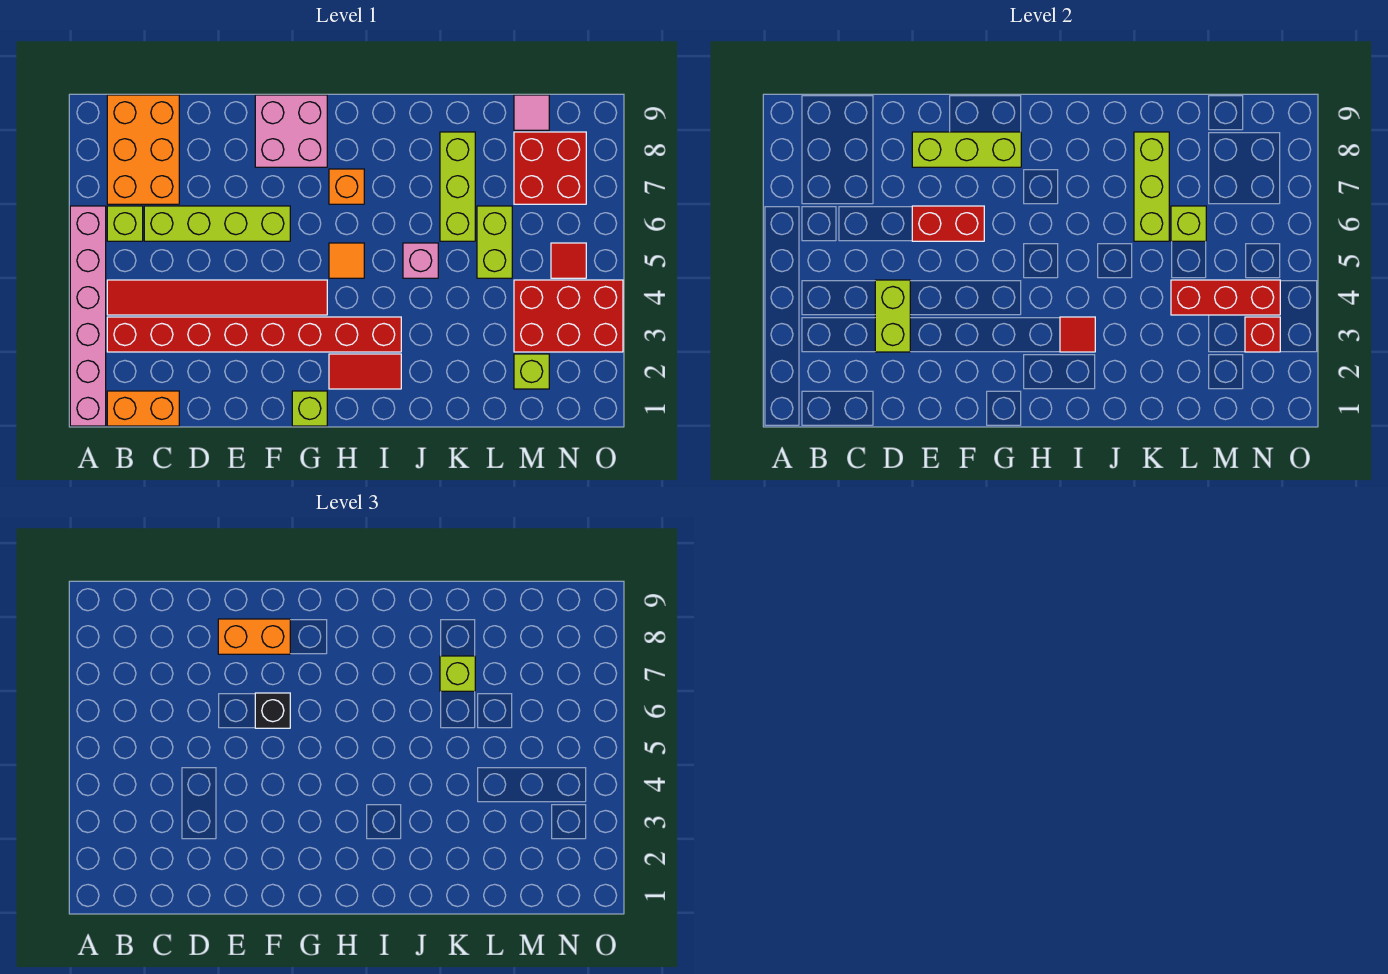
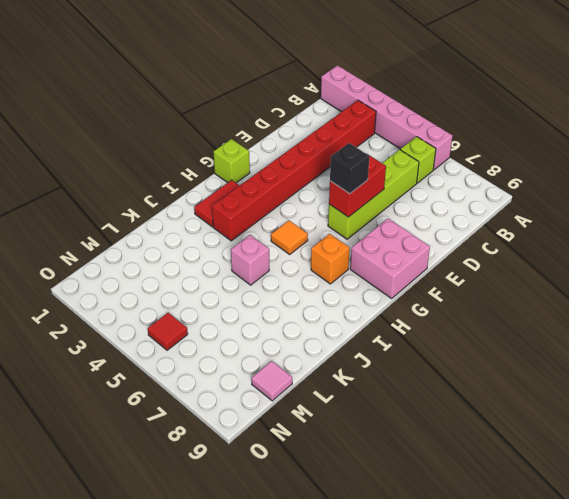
none -> orange brick B1:C1 level 1
none -> red tile B4:G4 level 1
none -> orange brick B7:C9 level 1
none -> lime brick K6:K8 level 1

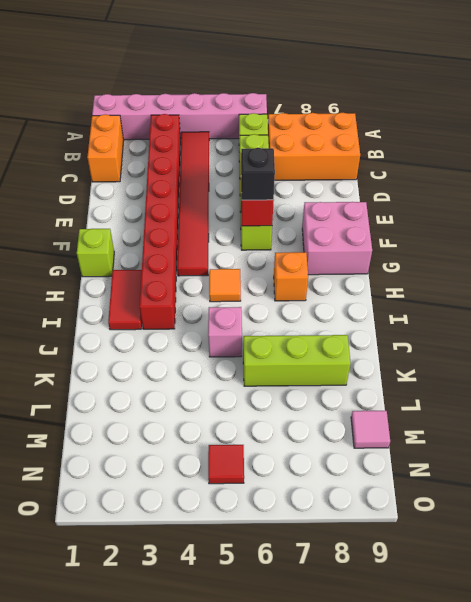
none -> lime brick L5:L6 level 1
none -> lime brick M2 level 1
none -> red brick M3:O4 level 1
none -> red brick M7:N8 level 1

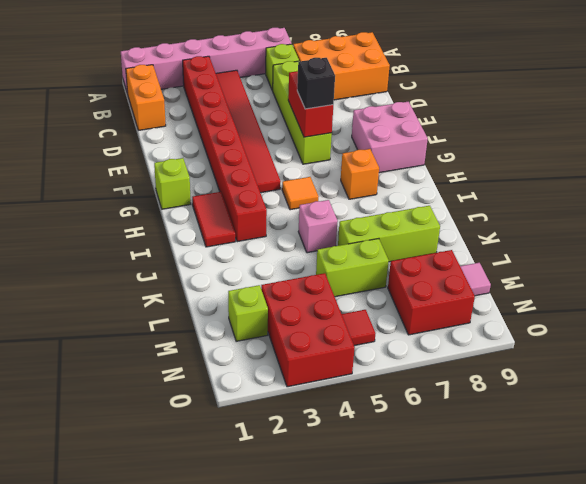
none -> lime brick D3:D4 level 2
none -> lime brick E8:G8 level 2
none -> red tile I3 level 2
none -> lime brick K6:K8 level 2

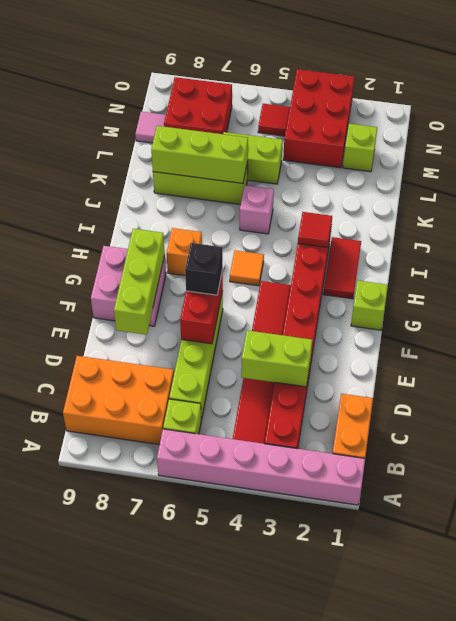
none -> red brick L4:N4 level 2
none -> lime brick L6 level 2
none -> red brick N3 level 2
none -> orange brick E8:F8 level 3

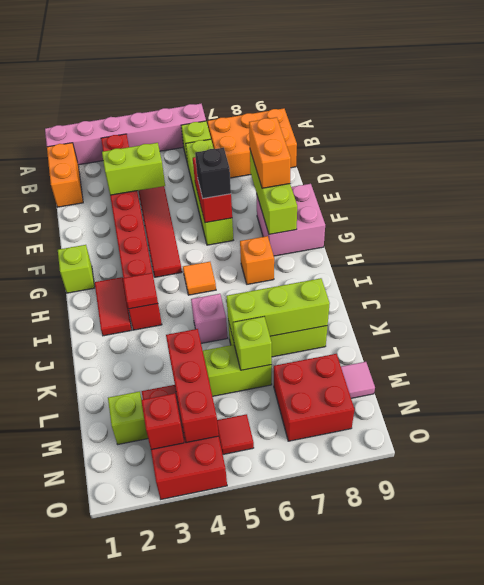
none -> lime brick K7 level 3

